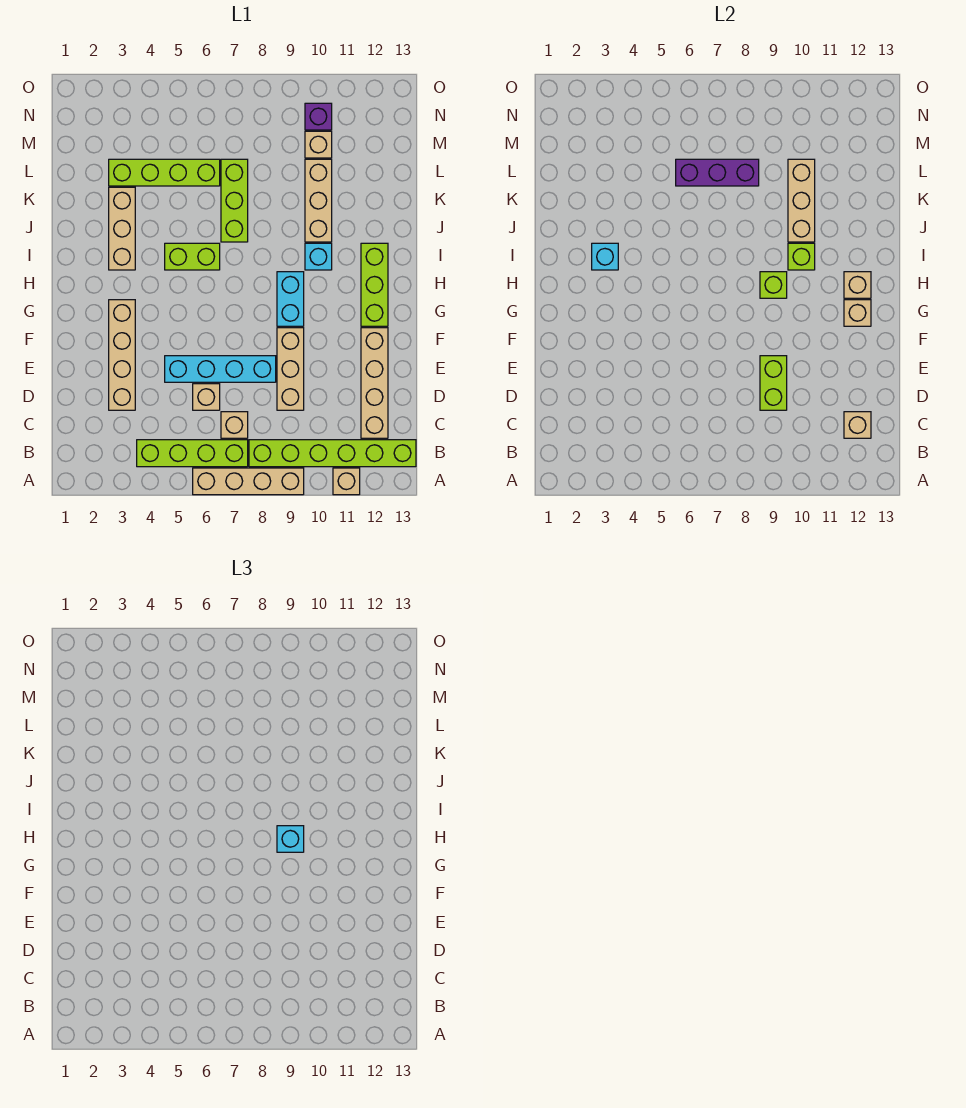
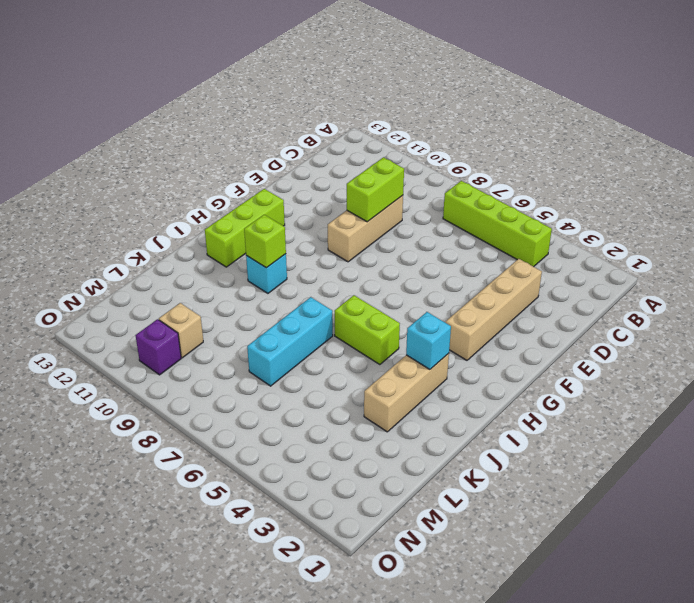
cyan brick J7:L7 level 1 -> lime brick J7:L7 level 1
none -> tan brick A6:A9 level 1
none -> tan brick A11 level 1
none -> lime brick B8:B13 level 1
none -> tan brick C7 level 1

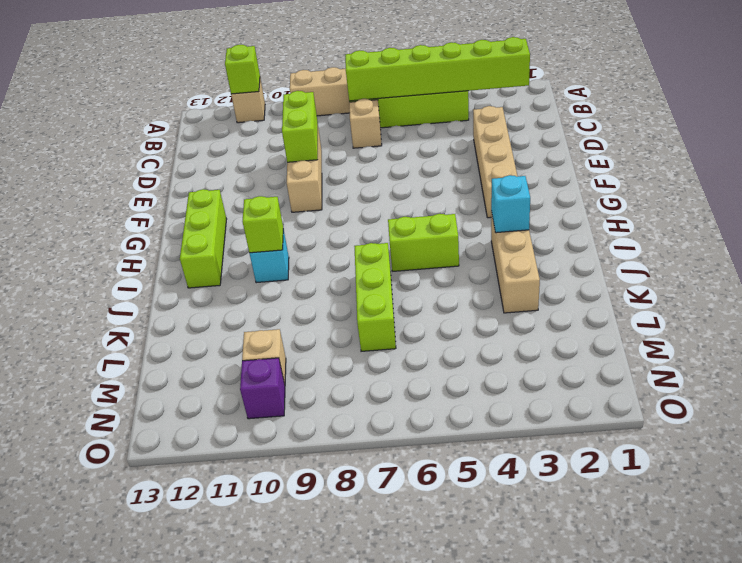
lime brick A11 level 2 -> lime brick H9 level 2
lime brick B2:B7 level 2 -> lime brick B8:B13 level 1
none -> tan brick C12:F12 level 1
none -> tan brick D6 level 1
none -> cyan brick E5:E8 level 1
none -> cyan brick G9:H9 level 1

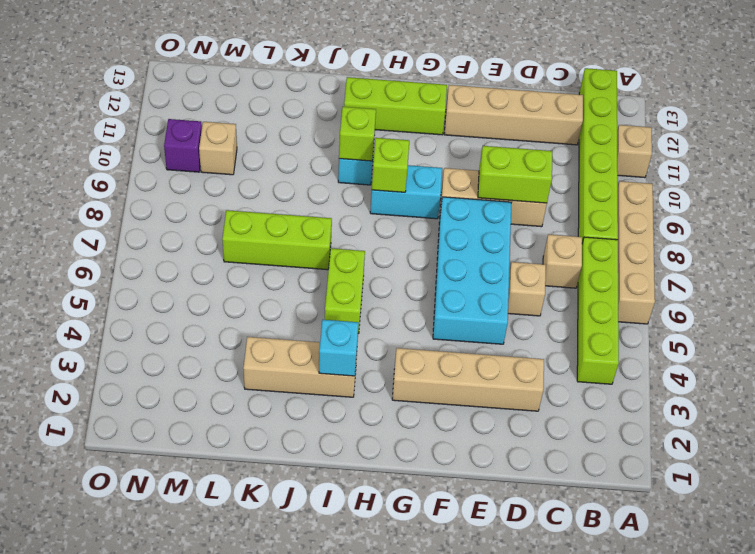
cyan brick E5:F8 level 1 -> cyan brick E5:E8 level 1
none -> tan brick J10:L10 level 1
none -> lime brick L3:L6 level 1
none -> tan brick C12 level 2
none -> tan brick G12 level 2

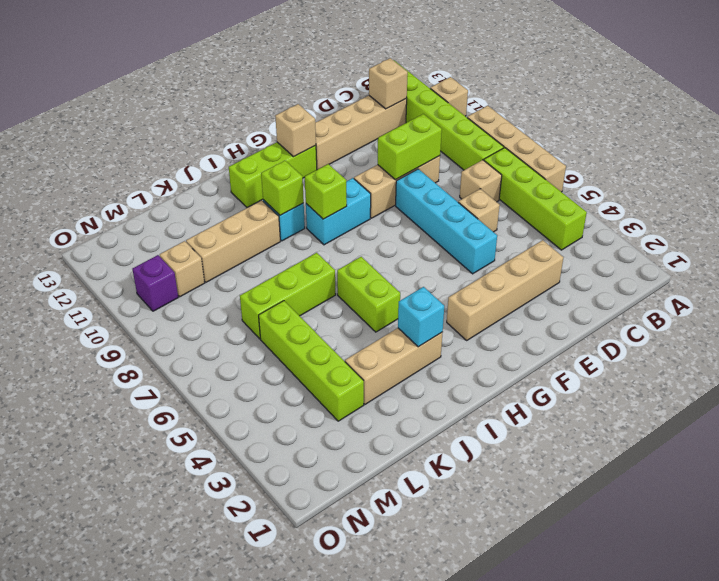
none -> tan brick H12 level 2
none -> tan brick J10:L10 level 2
none -> purple brick L6:L8 level 2
none -> cyan brick H9 level 3

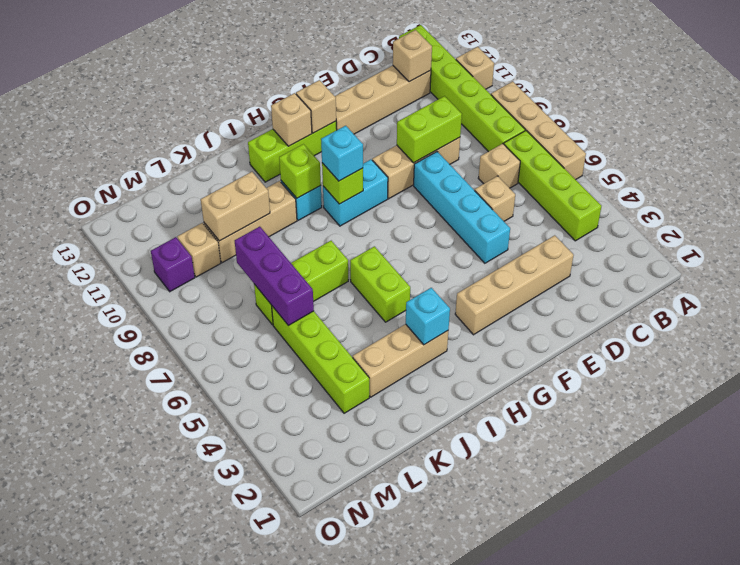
tan brick K10:L10 level 2 -> tan brick J10:L10 level 2

